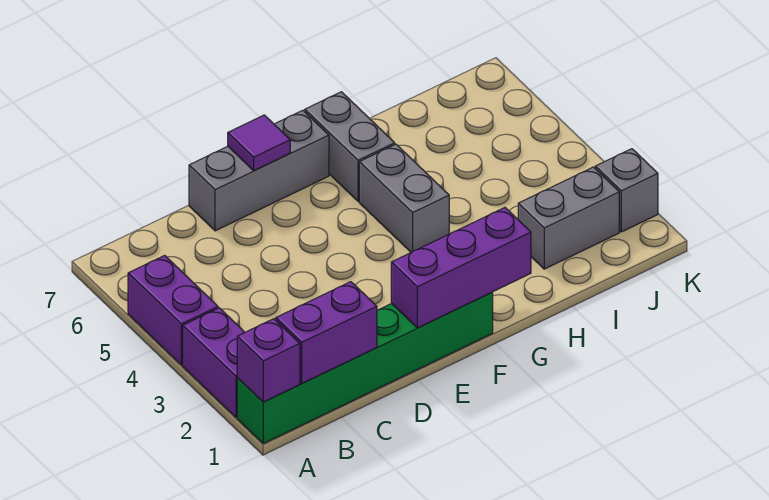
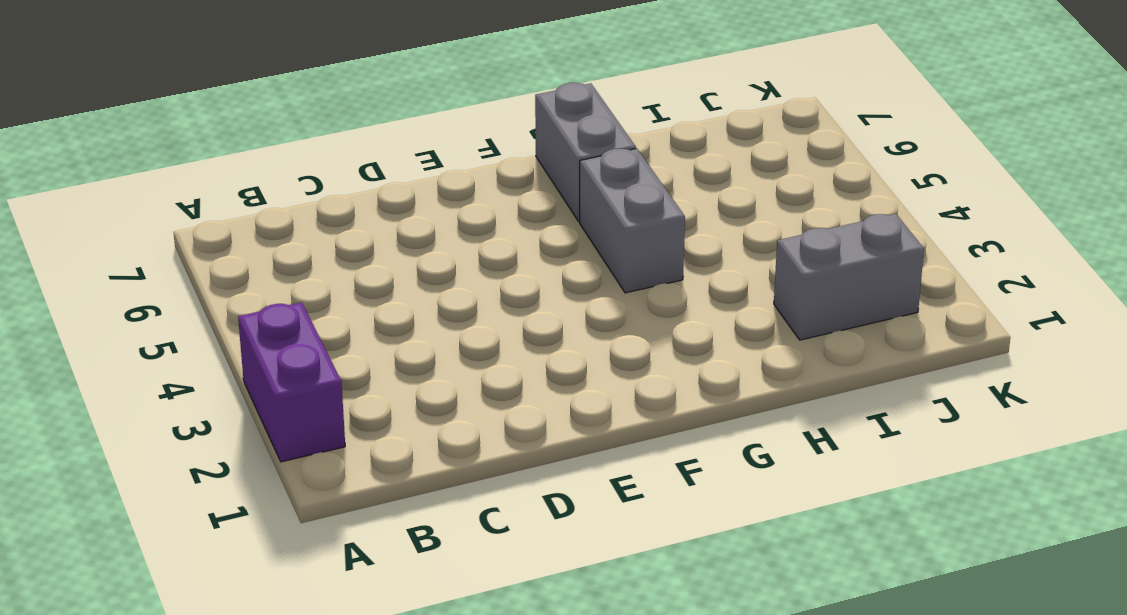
none -> green brick A1:F1 level 1
none -> purple brick A4:A5 level 1
none -> grey brick D7:F7 level 1

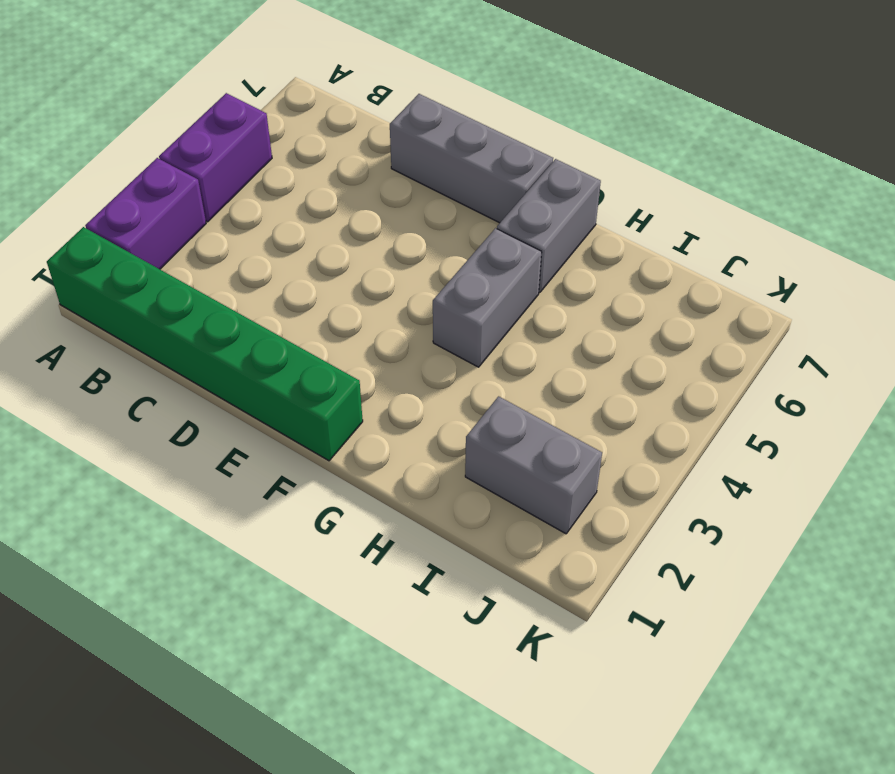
none -> grey brick K2 level 1
none -> purple brick A1 level 2
none -> purple brick B1:C1 level 2

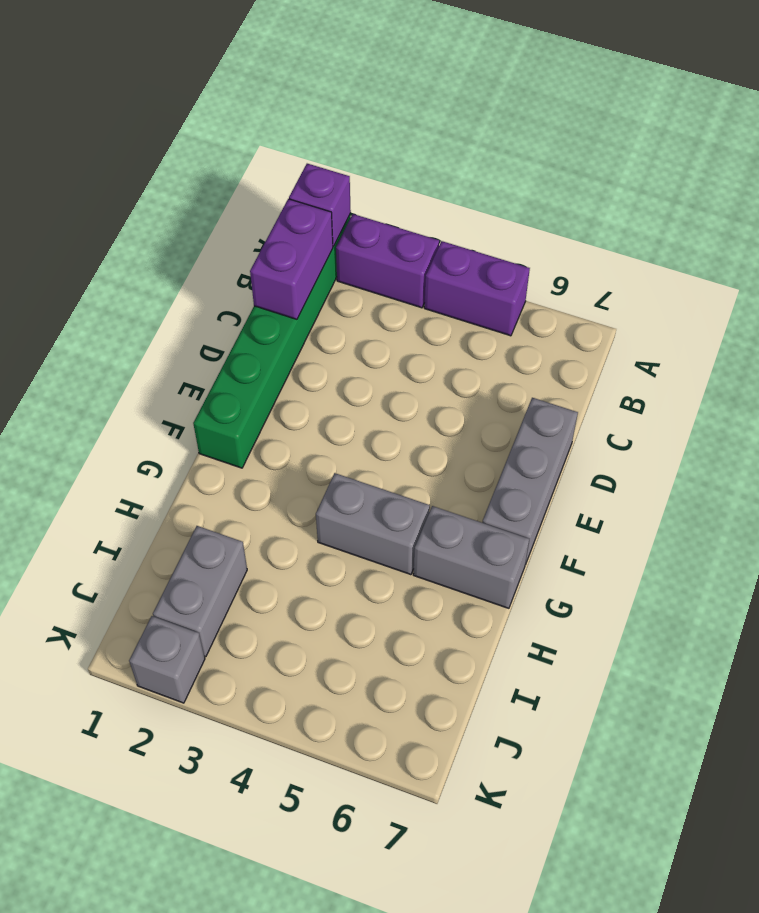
none -> purple brick E1:G1 level 2
none -> purple tile E7 level 2

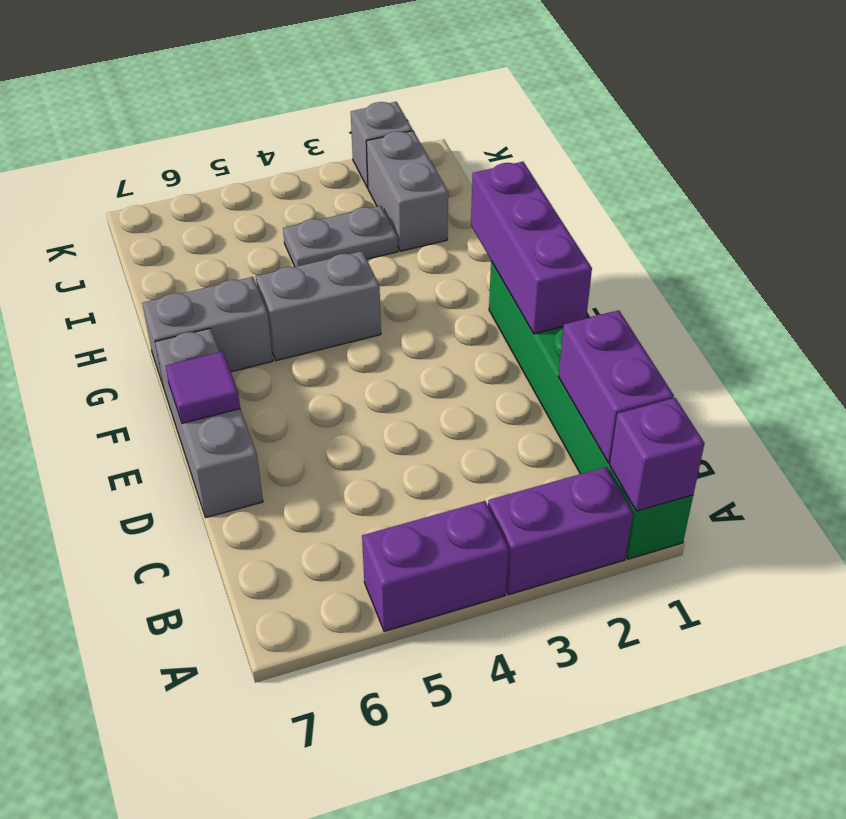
grey plate I3:I4 level 1 -> none

